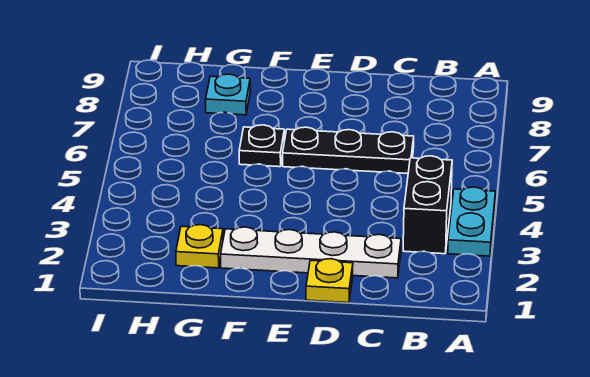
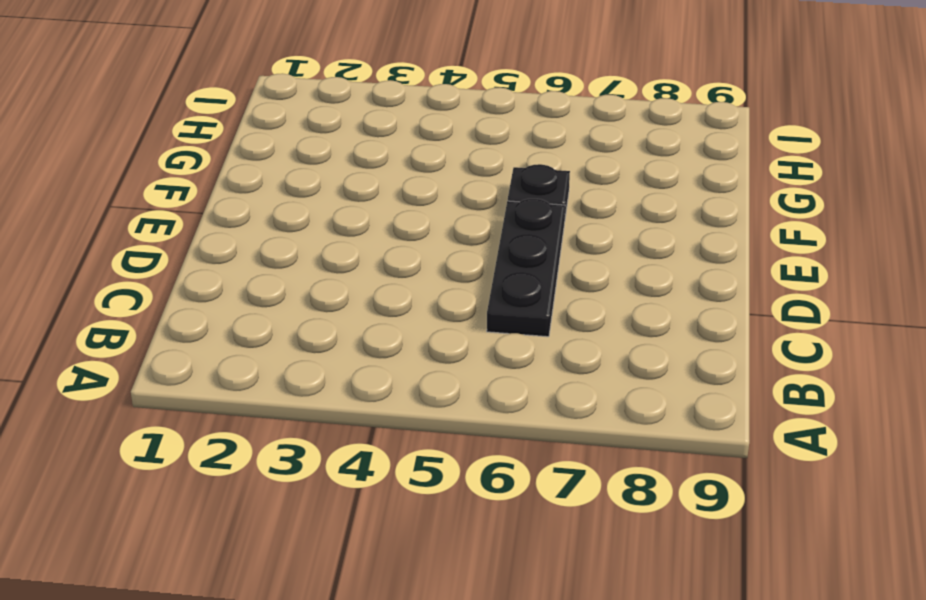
none -> cyan plate A3:A4 level 1
none -> black brick B3:B4 level 1

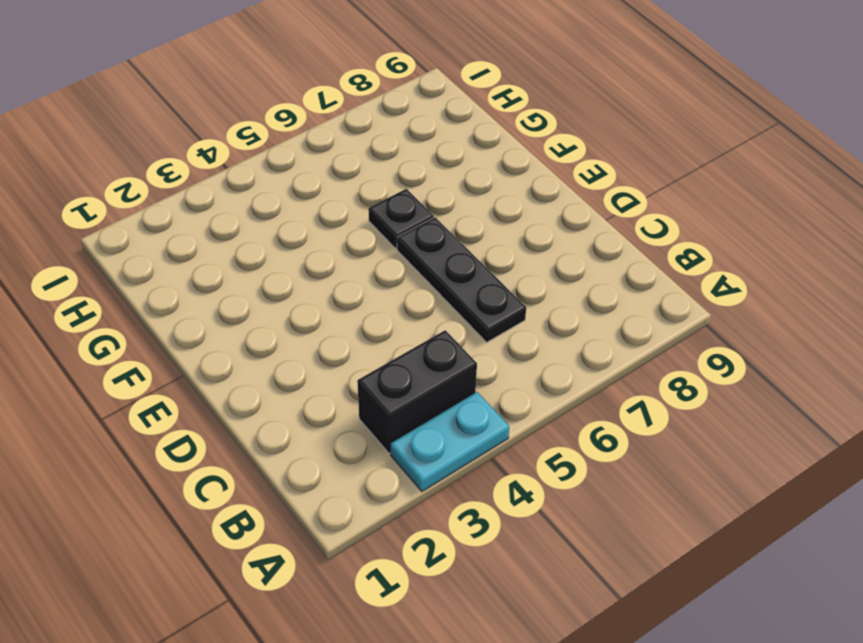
none -> white plate C2:F2 level 1
none -> yellow plate D1 level 1

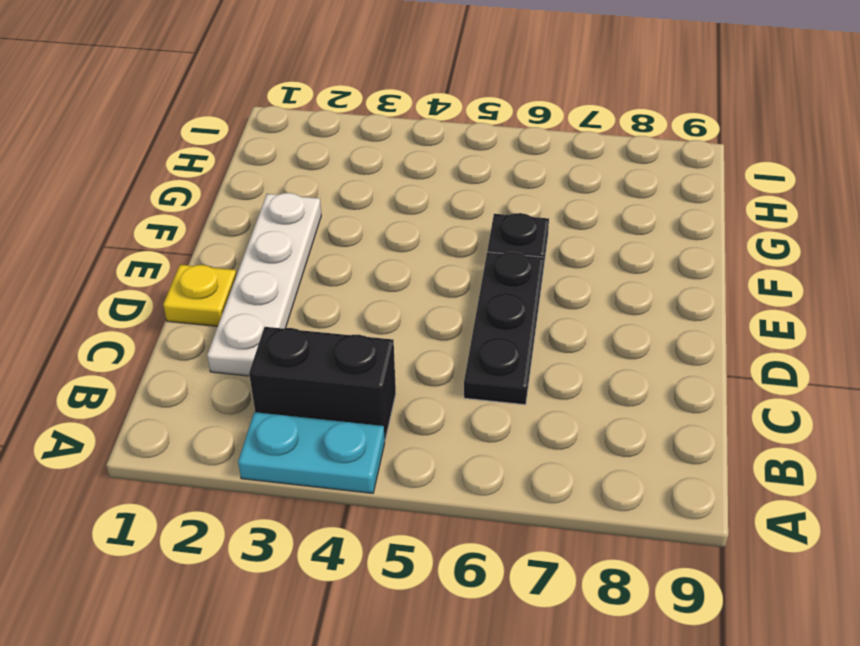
none -> yellow plate G2 level 1
none -> cyan plate G8 level 1

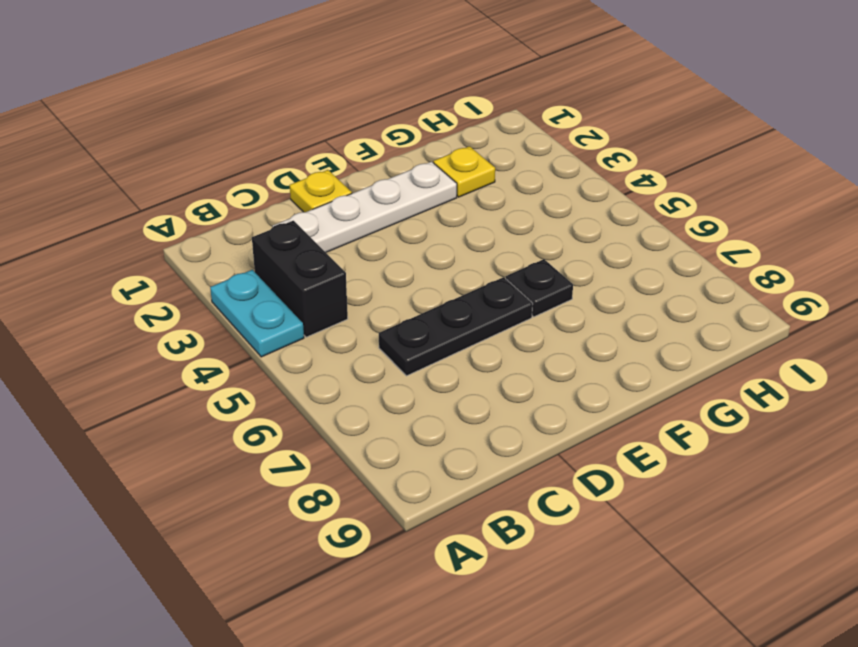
none -> cyan plate G8 level 1

